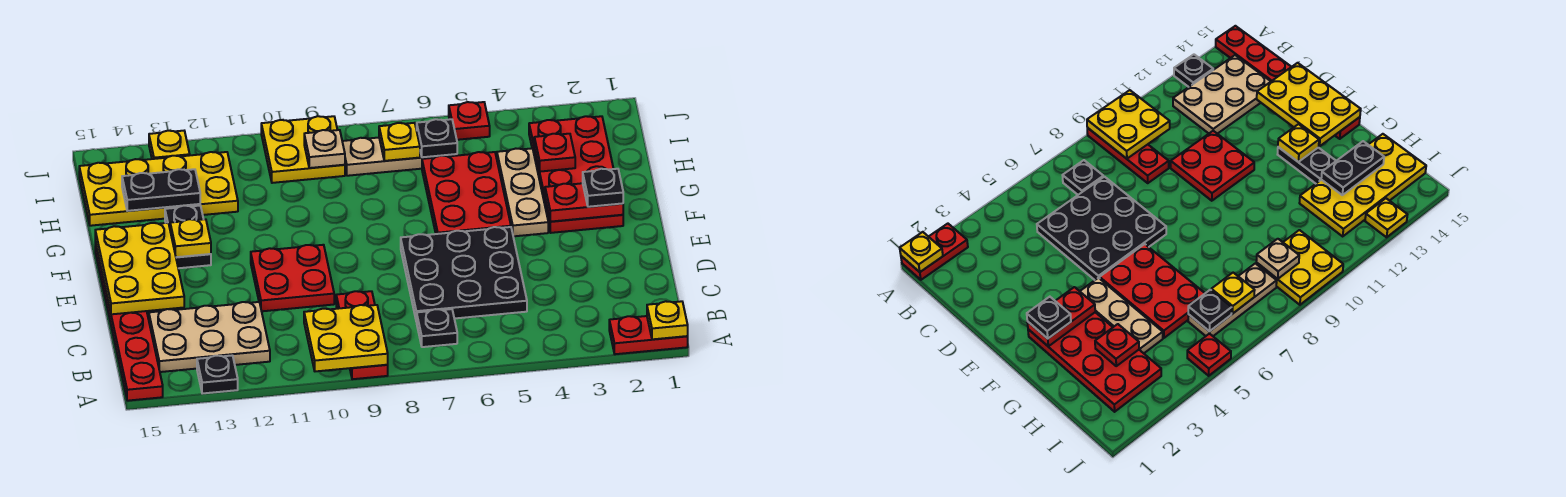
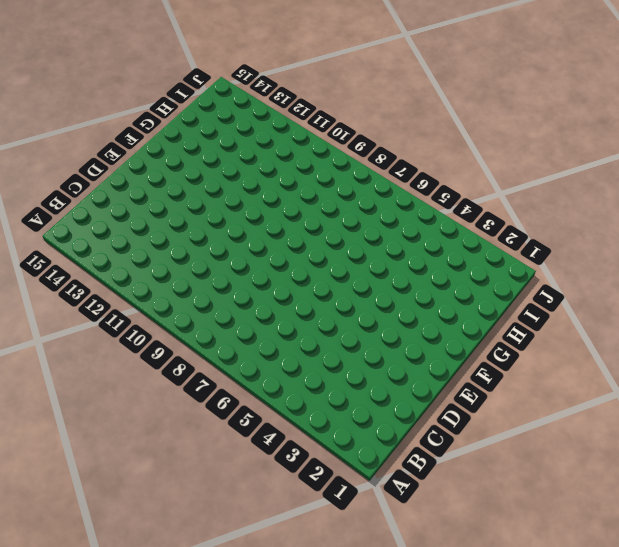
none -> red plate A1:A2 level 1
none -> red plate A9:C9 level 1
none -> black plate A13 level 1

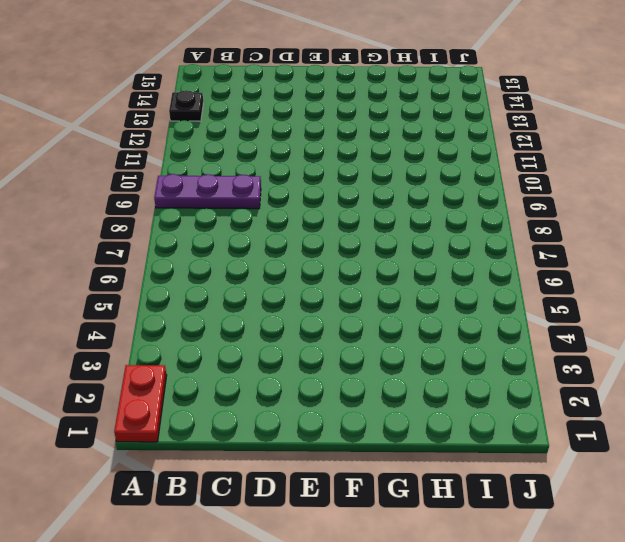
purple plate A9:C9 level 1 -> red plate A9:C9 level 1
none -> red plate A15:F15 level 1
none -> black plate B7 level 1
none -> tan plate B12:C14 level 1

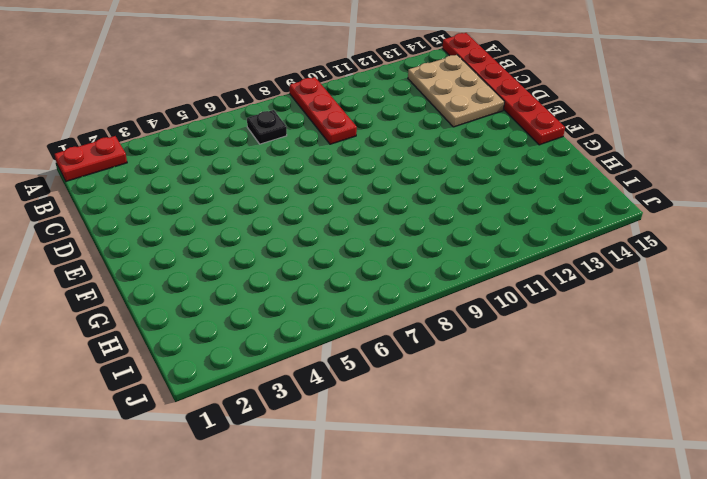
tan plate B13:D14 level 1 -> tan plate B12:C14 level 1
none -> black plate A13 level 1
none -> black plate C5:E7 level 1
none -> red plate D10:E11 level 1

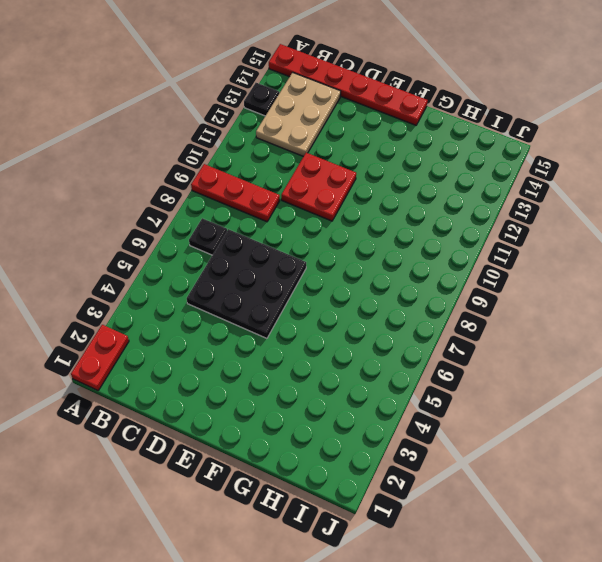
none -> red plate F2:I3 level 1
none -> tan plate F4:H4 level 1
none -> red plate F5:H6 level 1

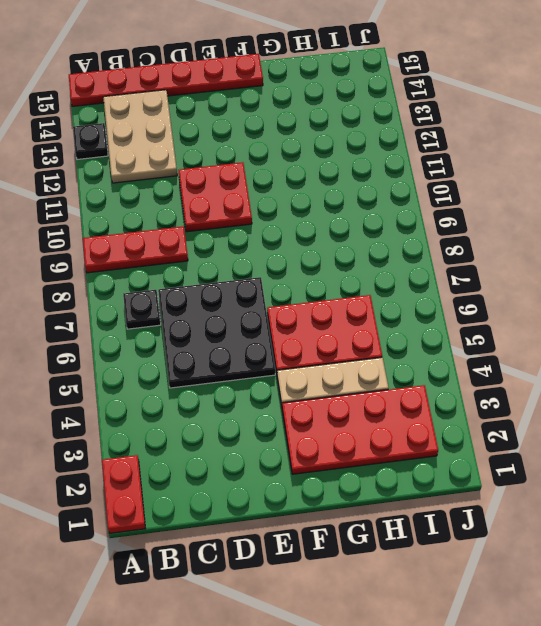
none -> black plate F13:G13 level 1
none -> yellow plate H12:I15 level 1
none -> tan plate I6:I8 level 1

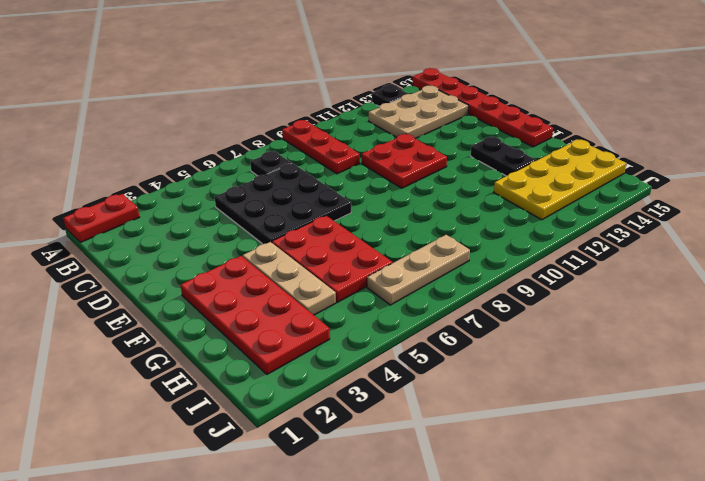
none -> yellow plate I9:J10 level 1
none -> red plate J5 level 1
none -> yellow plate J13 level 1

